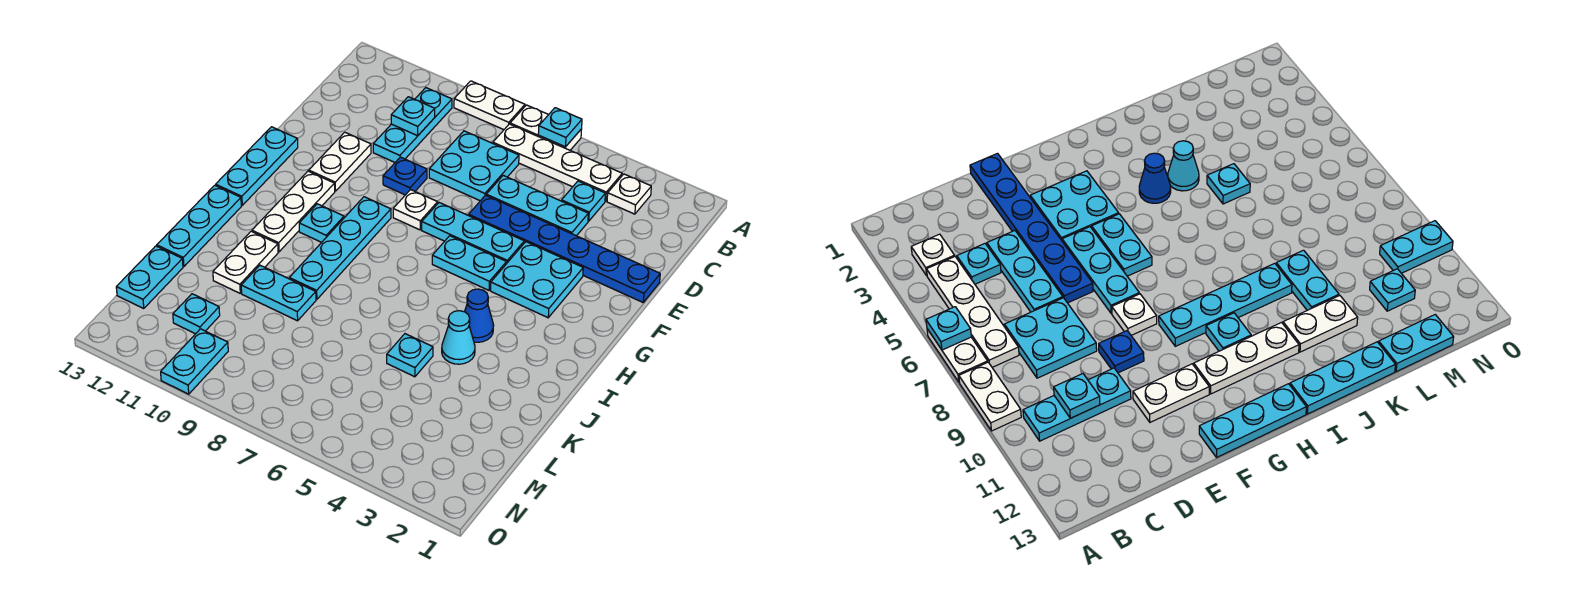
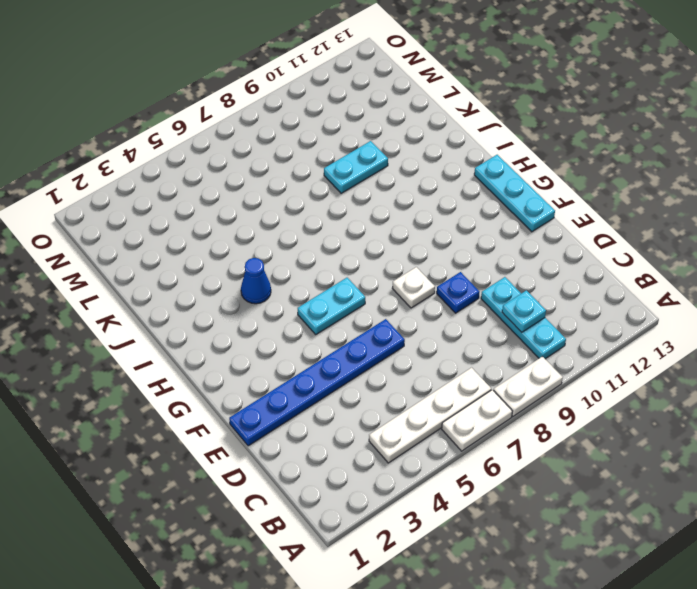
none -> white plate B3 level 1
none -> cyan plate C4 level 1
none -> cyan plate C7:D8 level 1
none -> cyan plate D4:D6 level 1

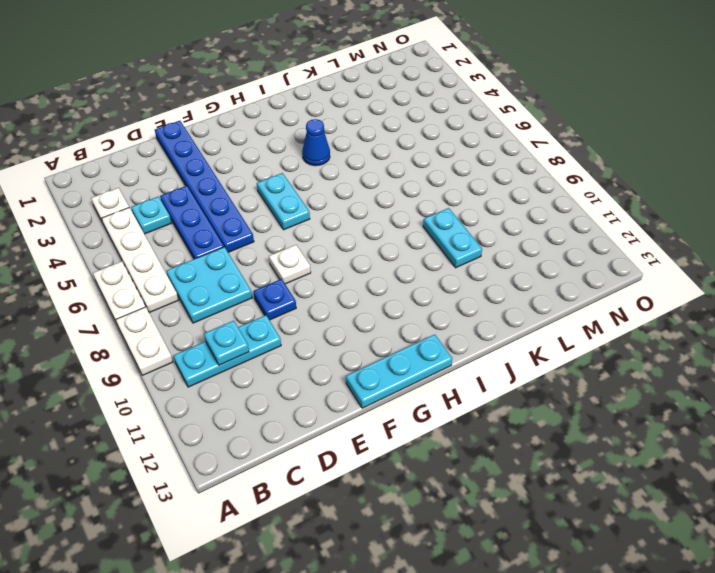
blue plate D4:D6 level 1 -> cyan plate D4:D6 level 1
none -> white plate E11:F11 level 1
none -> cyan plate F3:G4 level 1
none -> cyan plate F5:F7 level 1
none -> cyan plate G9:J9 level 1

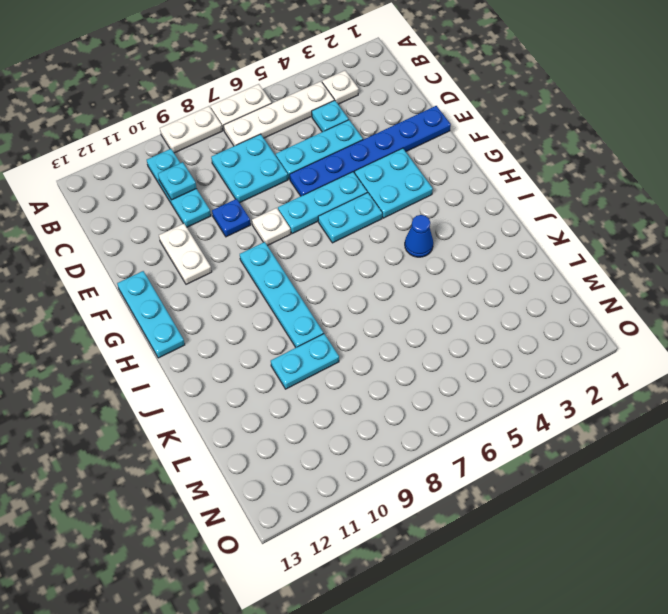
none -> white plate G11:I11 level 1
none -> cyan plate H10 level 1
none -> cyan plate I13:K13 level 1
none -> cyan cone J4 level 1

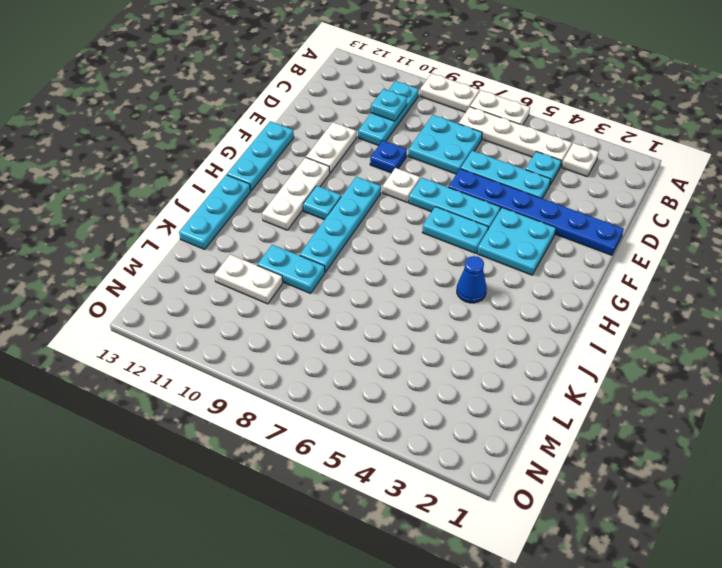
white plate L10:L11 level 1 -> white plate J11:K11 level 1
none -> cyan cone J4 level 1
none -> cyan plate K5 level 1
none -> cyan plate L13:M13 level 1
none -> cyan plate M11 level 1

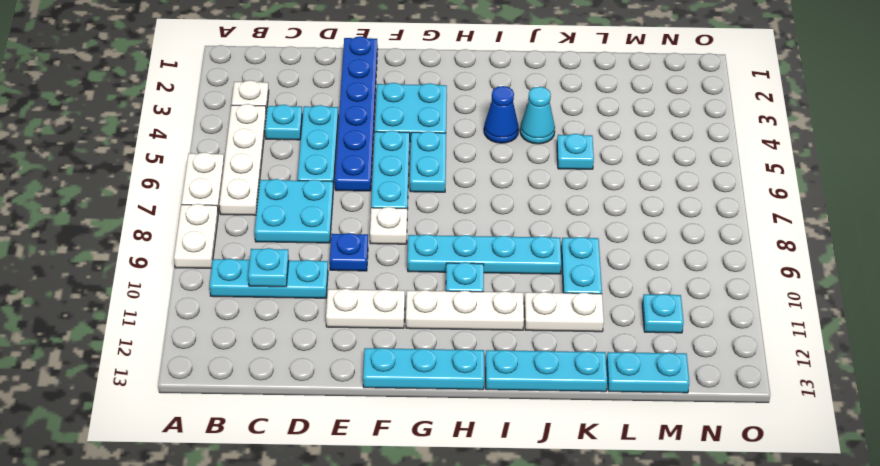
none -> cyan plate N10:O10 level 1
none -> cyan plate A6 level 2

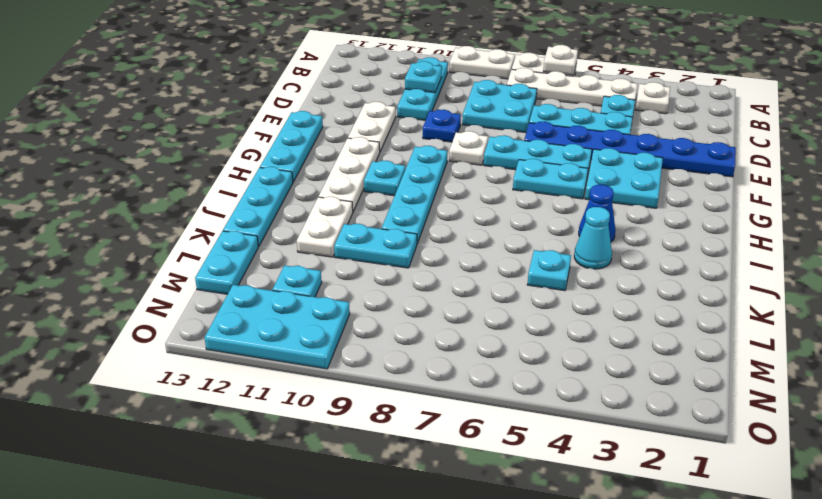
white plate A6 level 2 -> cyan plate A6 level 2
cyan plate N10:O12 level 1 -> cyan plate N10:O10 level 1

